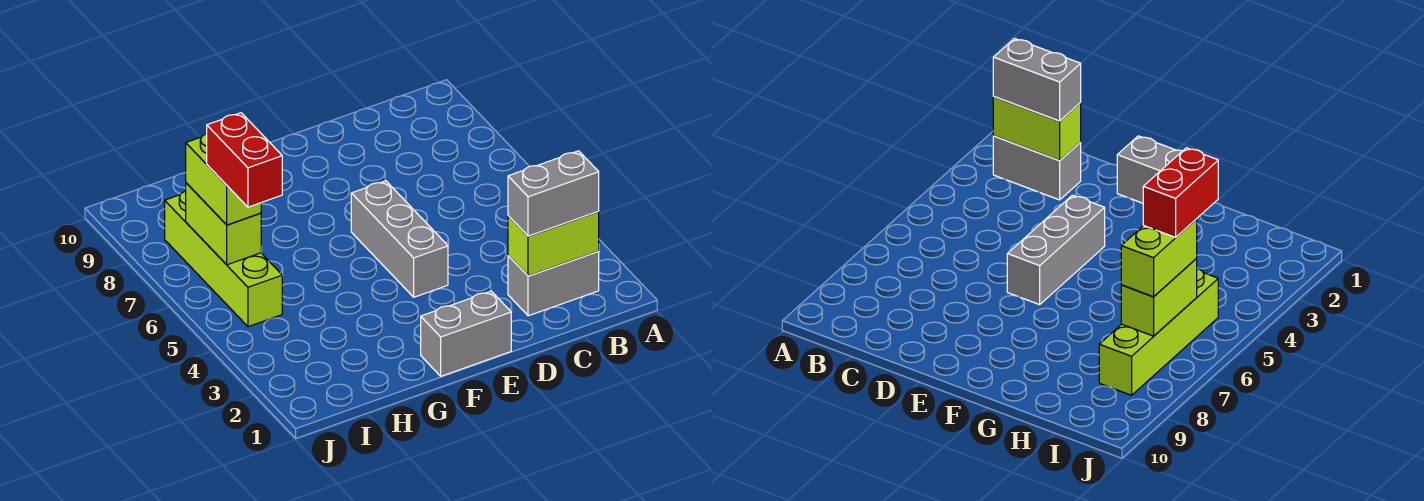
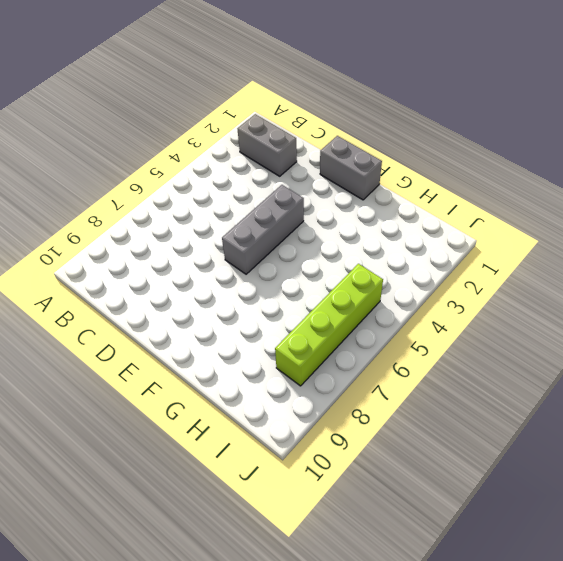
none -> lime brick B2:C2 level 2
none -> lime brick I6:I7 level 2

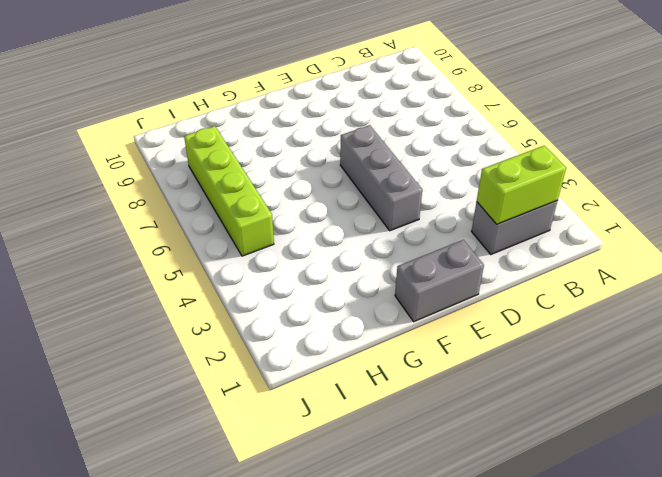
none -> lime brick I6:I7 level 2
none -> grey brick B2:C2 level 3

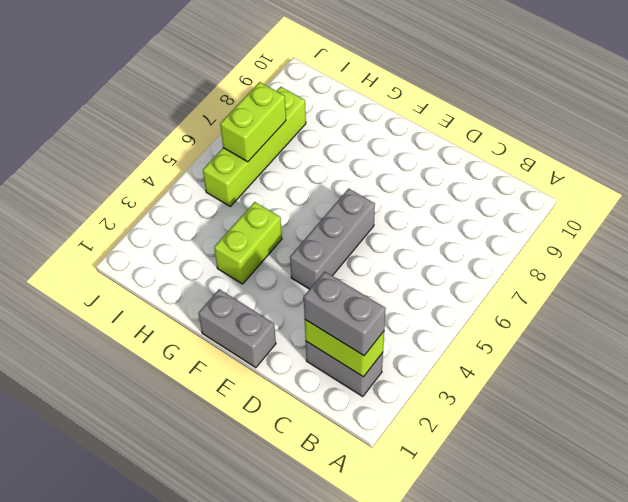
lime brick G3:G4 level 1 -> lime brick I6:I7 level 3
none -> red brick I5:I6 level 4

